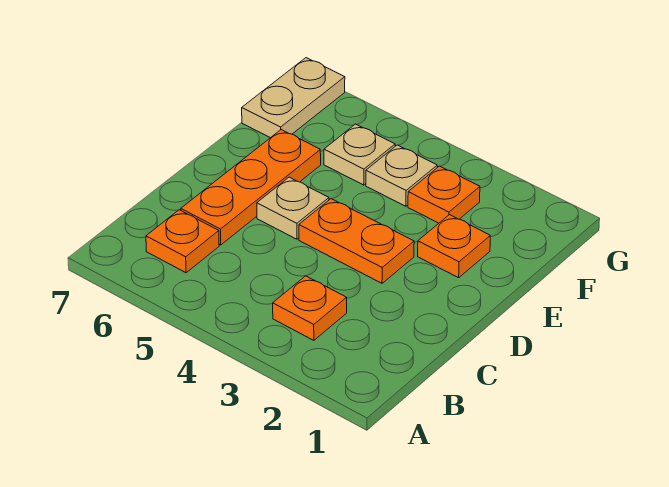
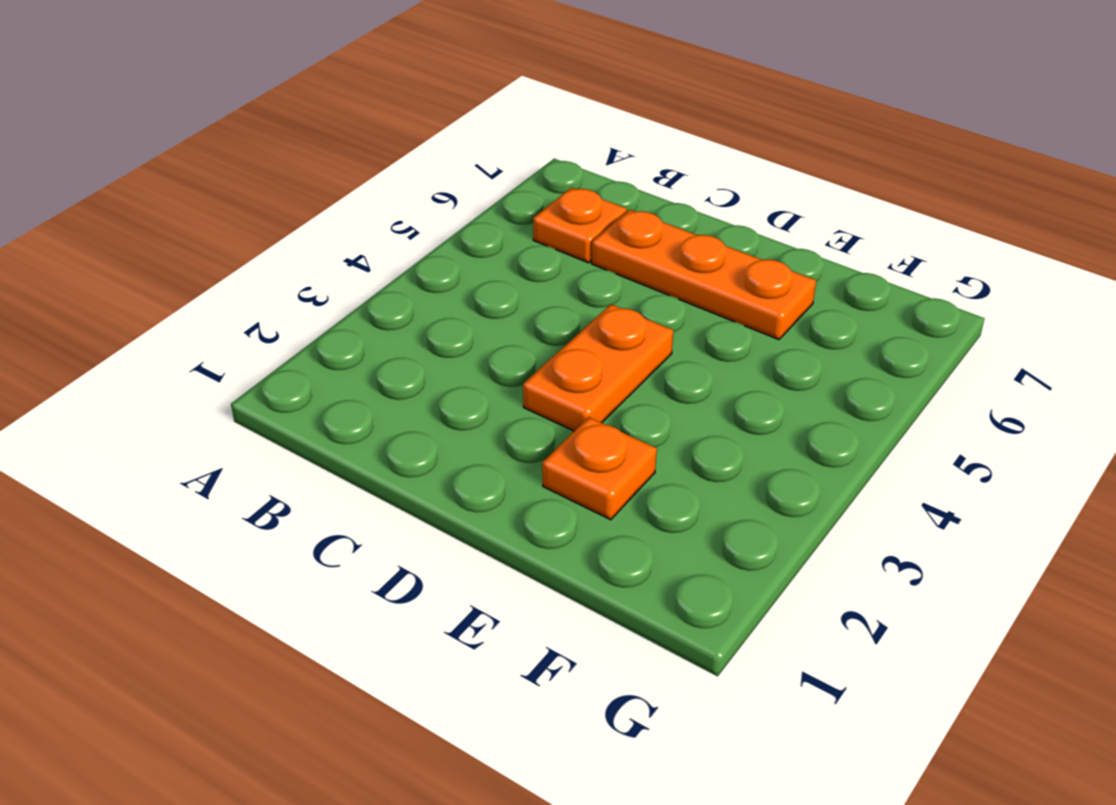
none -> orange plate B3 level 1
none -> tan plate D5 level 1

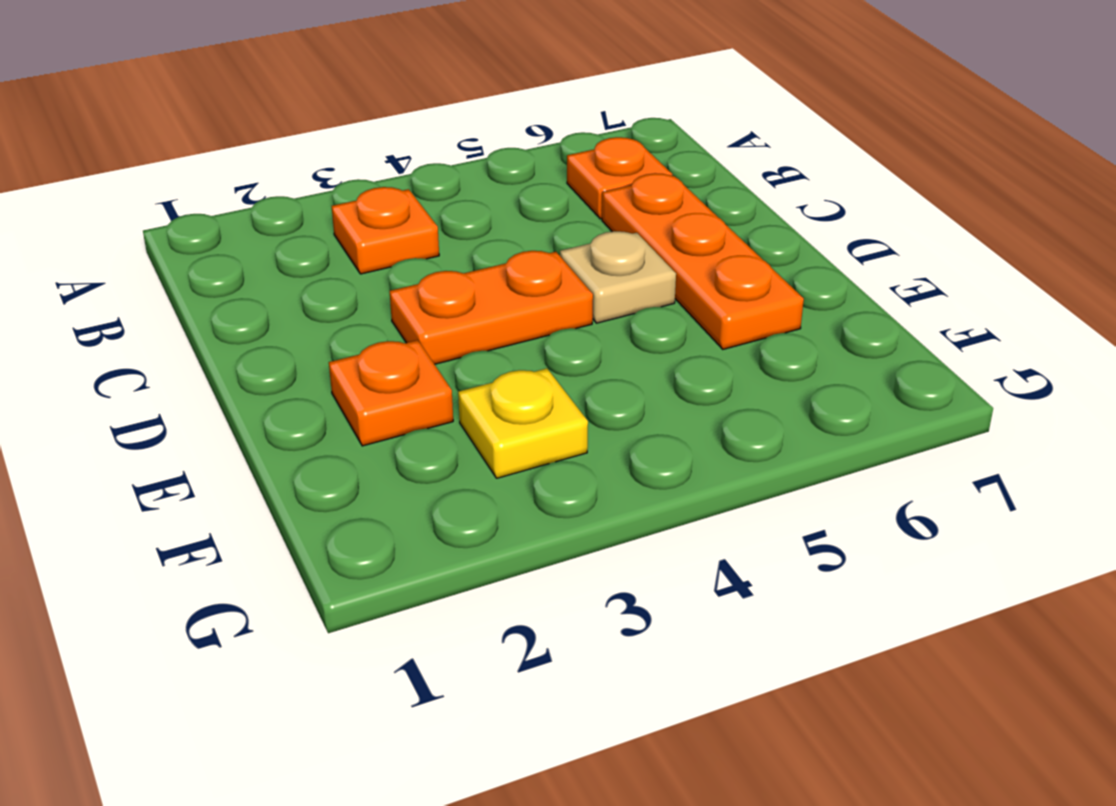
yellow plate F3 level 1 -> orange plate F3 level 1
none -> tan plate F4 level 1
none -> tan plate F5 level 1

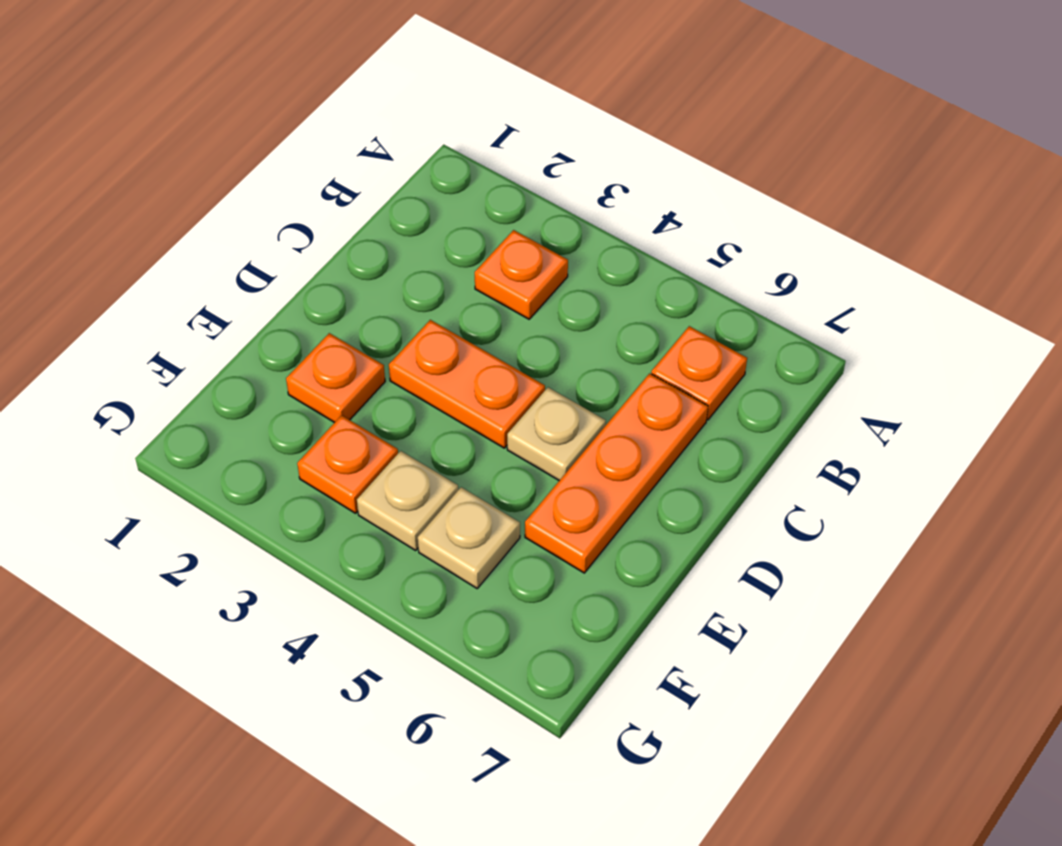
none -> tan plate F7:G7 level 1

